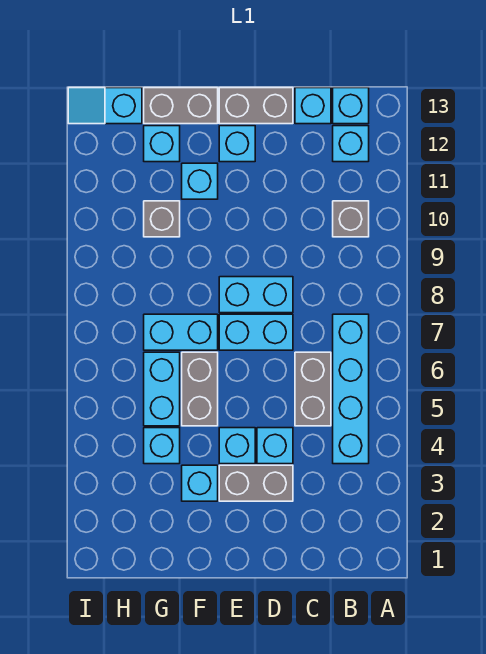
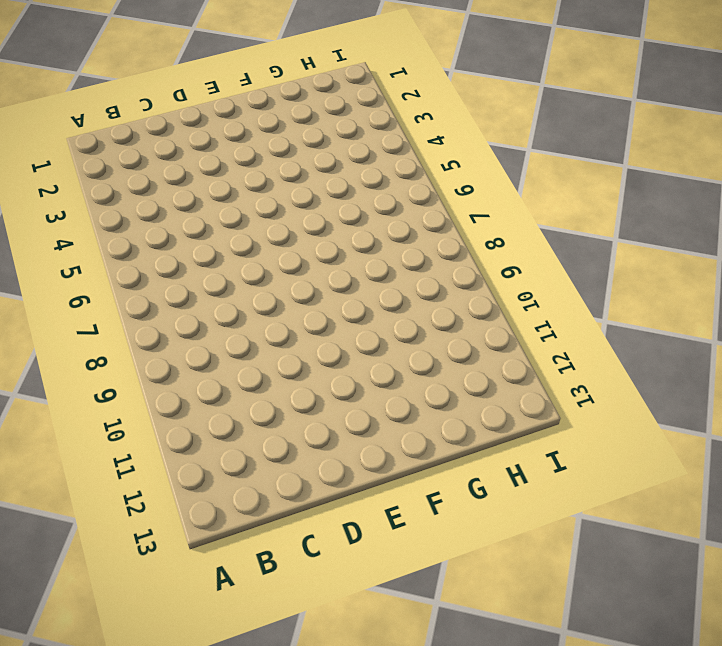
none -> cyan brick B4:B7 level 1
none -> grey brick B10 level 1
none -> cyan brick B12 level 1

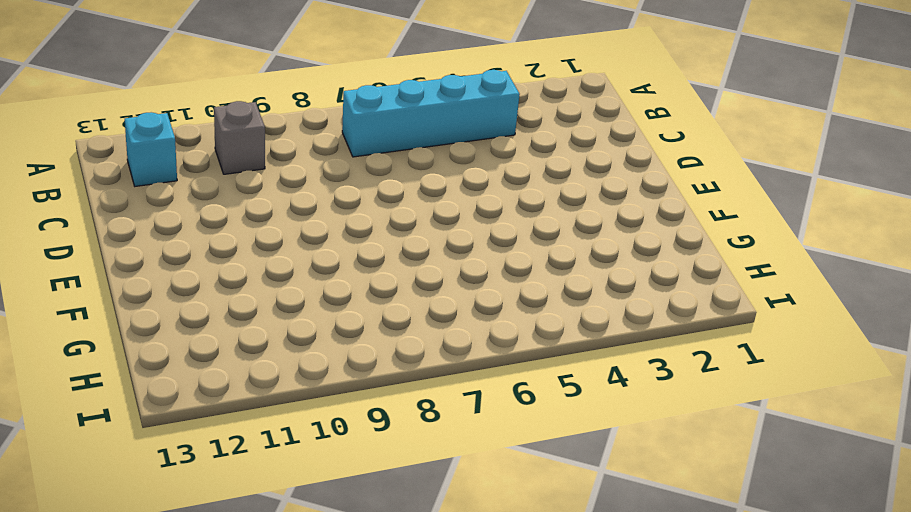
none -> cyan brick B13 level 1
none -> grey brick C5:C6 level 1
none -> cyan brick C13 level 1

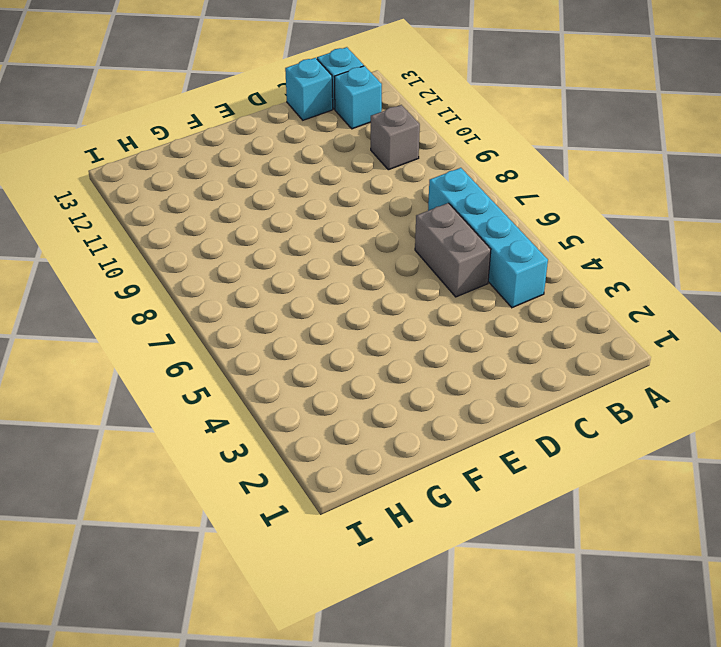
none -> grey brick D3:E3 level 1
none -> cyan brick D4 level 1
none -> cyan brick D7:E7 level 1

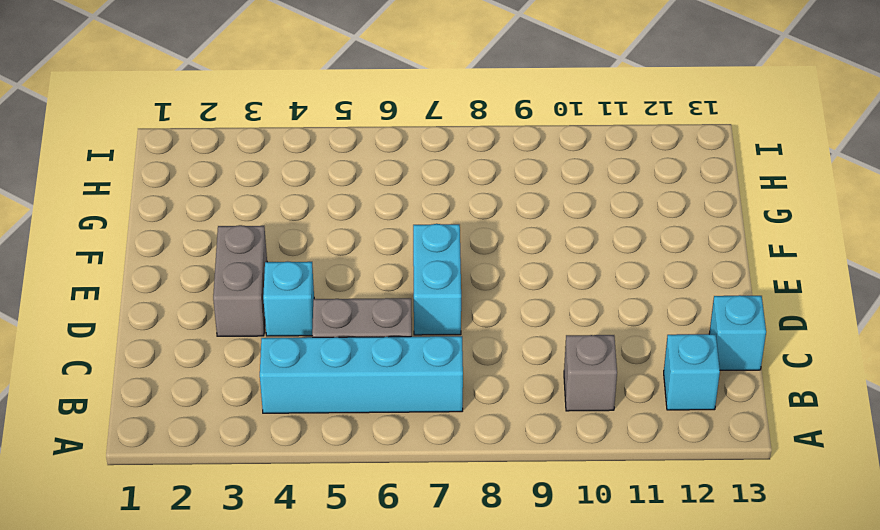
none -> cyan brick B13 level 1
none -> cyan brick D8:E8 level 1
none -> grey brick D13:E13 level 1

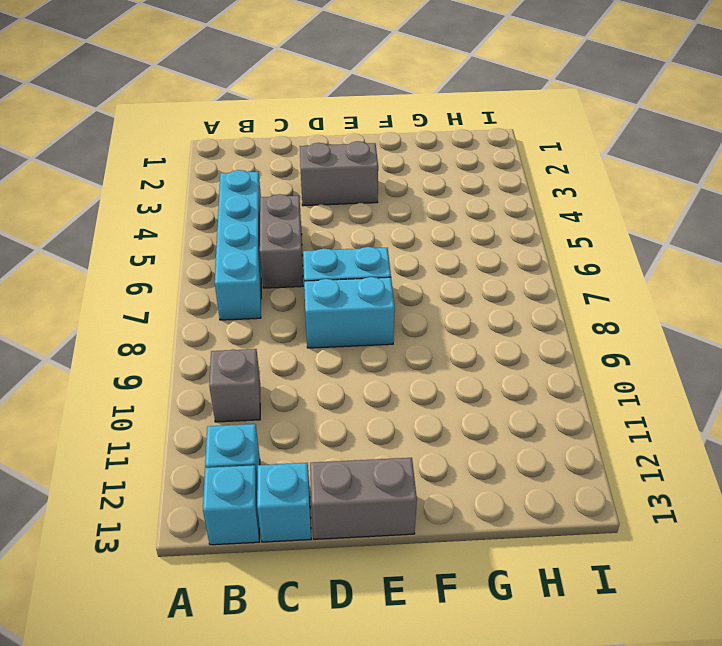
none -> cyan brick D4 level 1
none -> cyan brick E4 level 1
none -> cyan brick E12 level 1

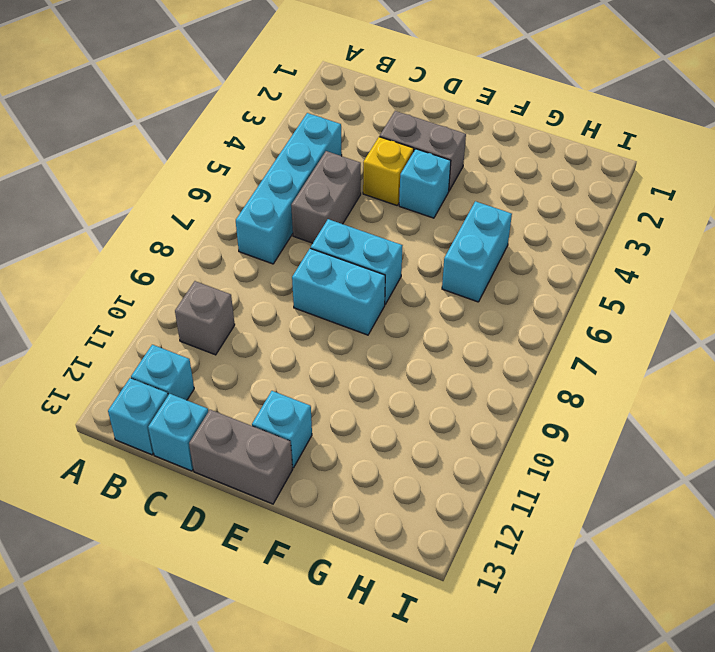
yellow brick D4 level 1 -> cyan brick D4 level 1
none -> cyan brick F3 level 1
none -> grey brick F5:F6 level 1
none -> cyan brick F7:G7 level 1

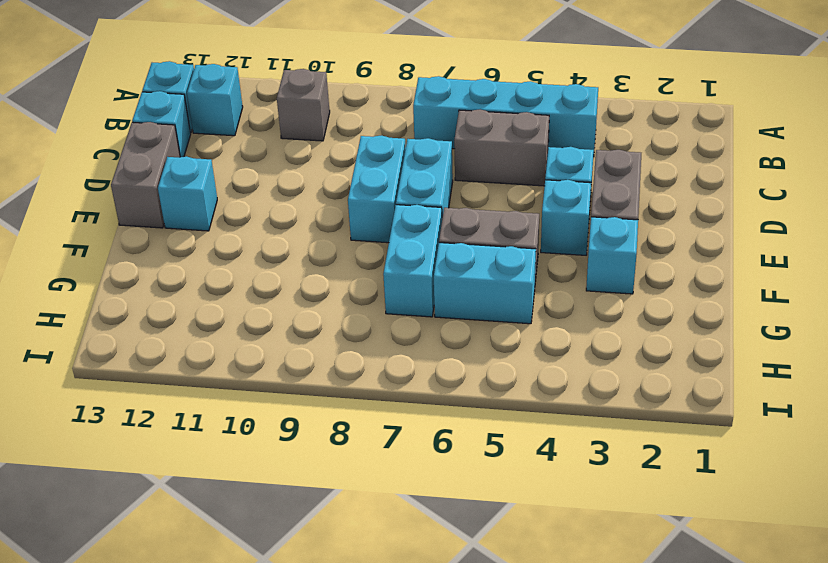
none -> cyan brick F11 level 1
none -> grey brick F13:G13 level 1
none -> cyan brick G4 level 1

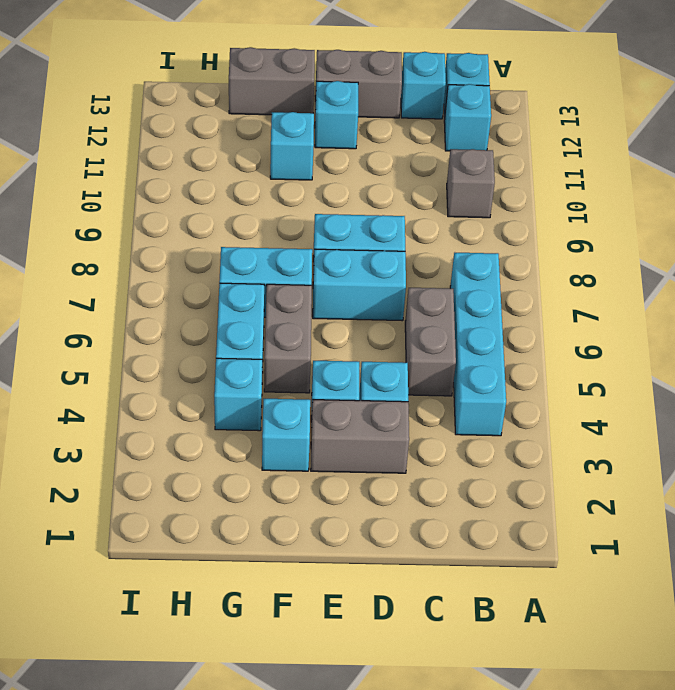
none -> grey brick G10 level 1
none -> cyan brick G12 level 1
none -> cyan slope H13:I13 level 1 top H

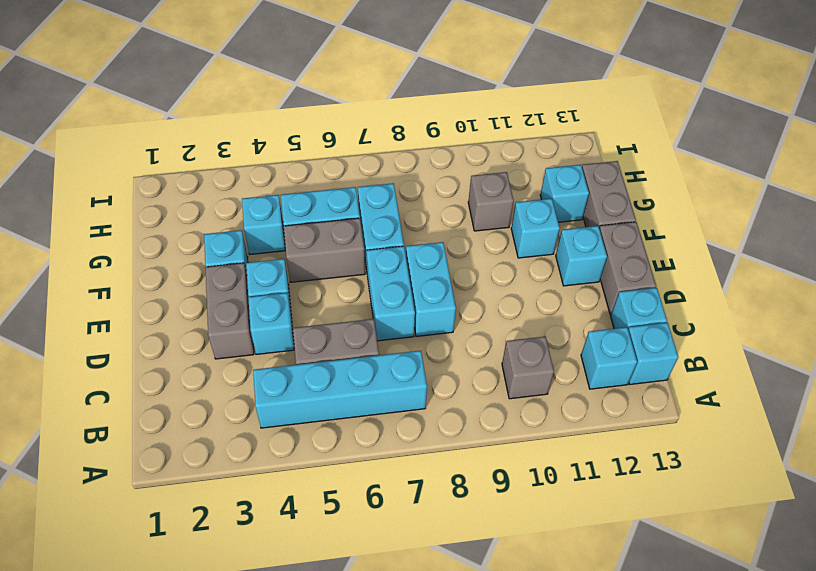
none -> cyan slope H13:I13 level 1 top H

